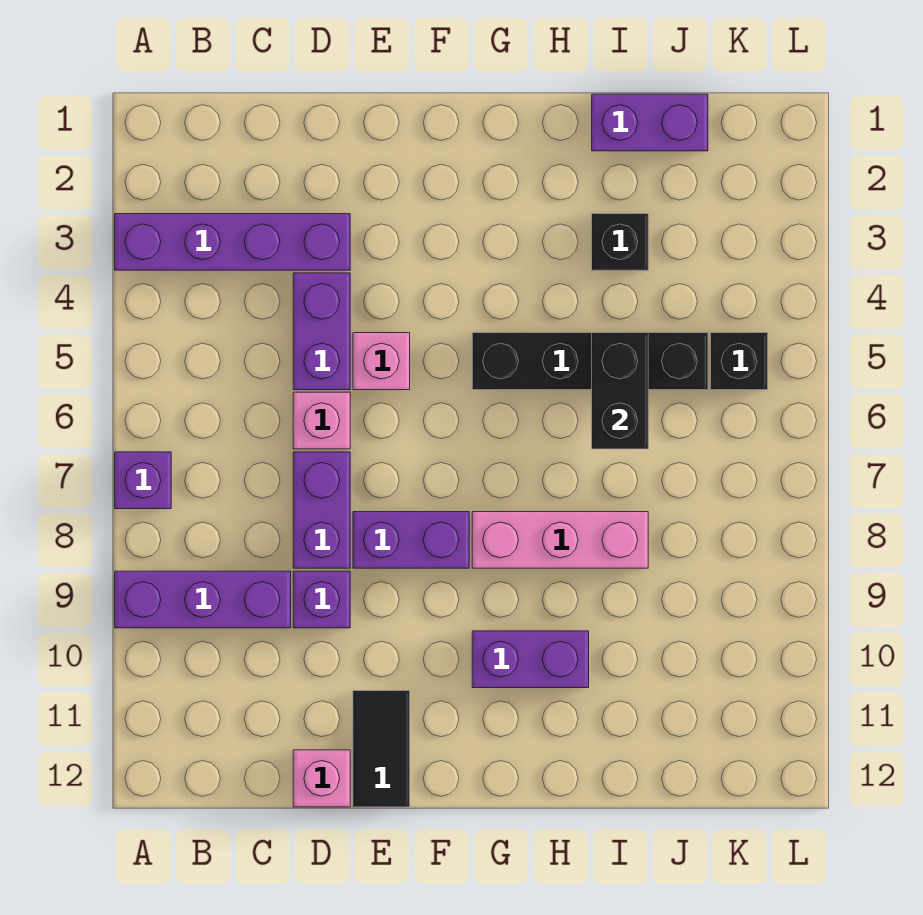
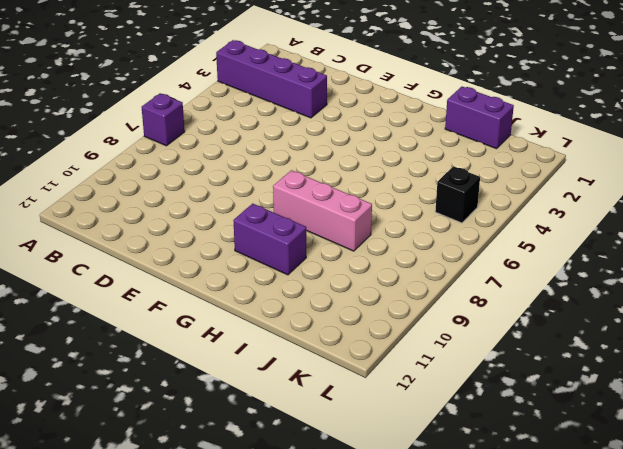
none -> purple brick A9:C9 level 1
none -> purple brick D4:D5 level 1
none -> pink brick D6 level 1

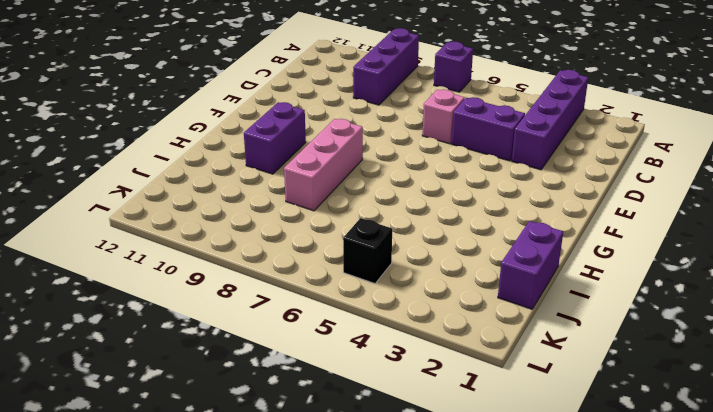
none -> purple brick D7:D8 level 1
none -> purple brick D9 level 1
none -> pink brick D12 level 1

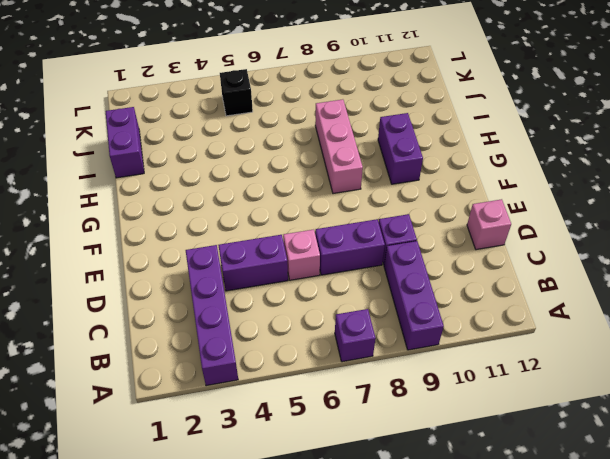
none -> pink brick E5 level 1
none -> purple brick E8:F8 level 1
none -> black tile E11:E12 level 1

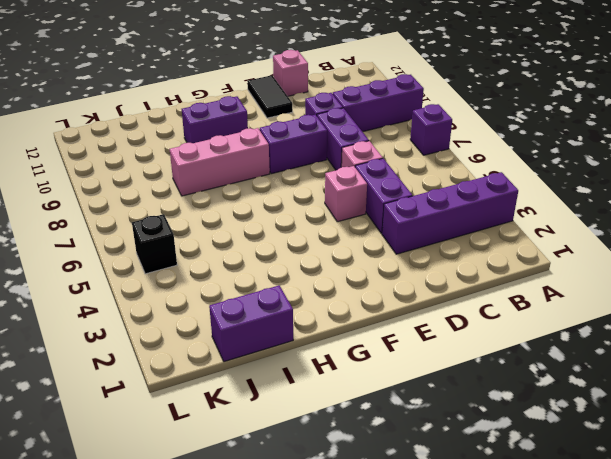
none -> black brick G5:J5 level 1
none -> black brick I3 level 1
none -> black brick I5:I6 level 2

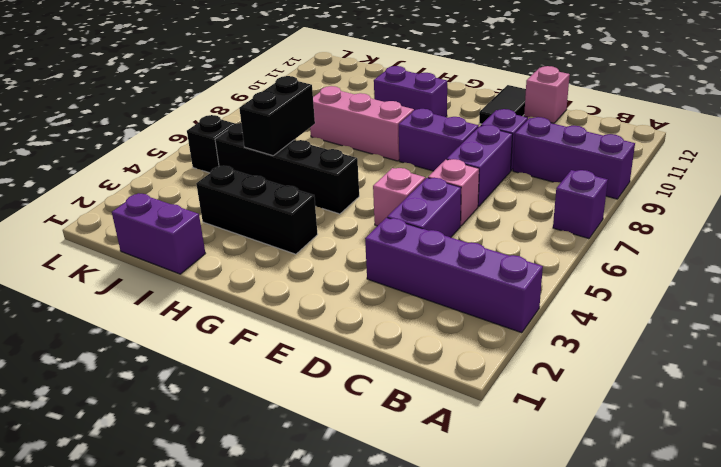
black brick G3:I3 level 1 -> black brick I3 level 1

